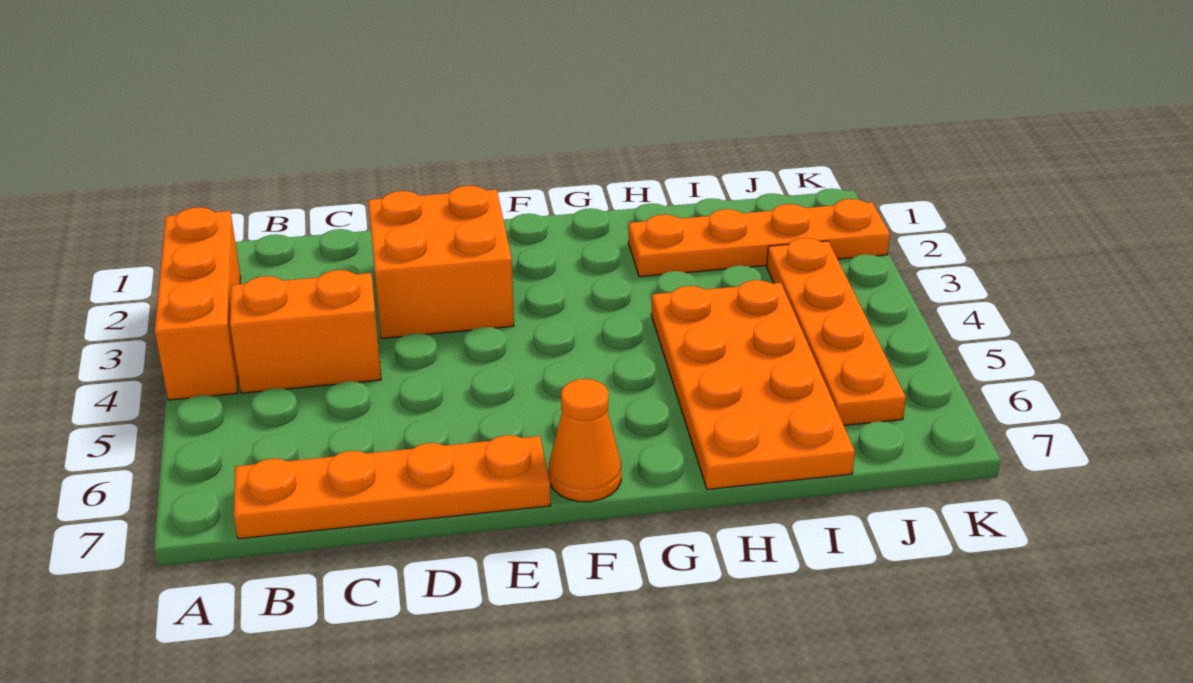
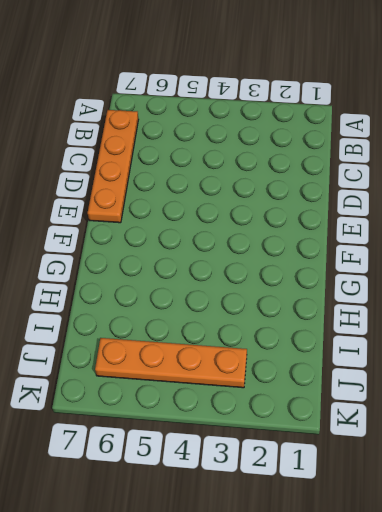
none -> orange brick A2:A4 level 1
none -> orange brick B4:C4 level 1

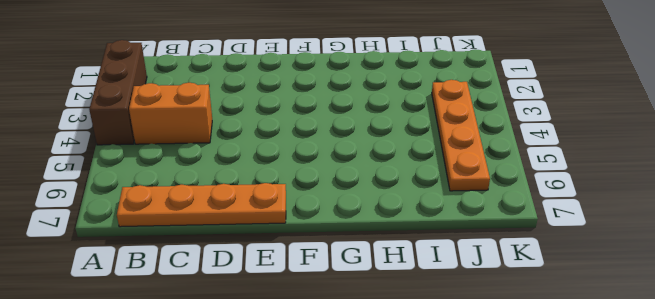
brown brick A2:A4 level 1 -> orange brick A2:A4 level 1
none -> orange brick D2:E3 level 1
none -> orange cone F7 level 1

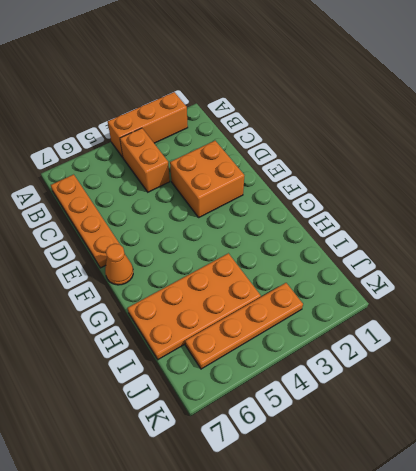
none -> orange plate H2:K2 level 1

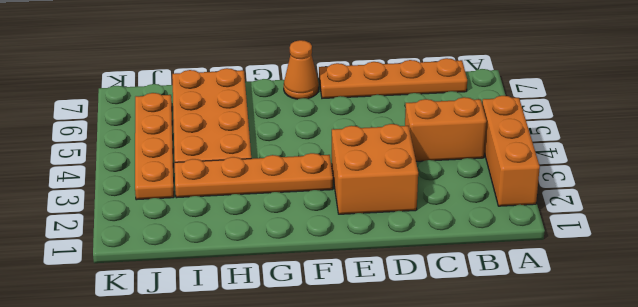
orange plate F3:I3 level 1 -> orange plate H2:K2 level 1

